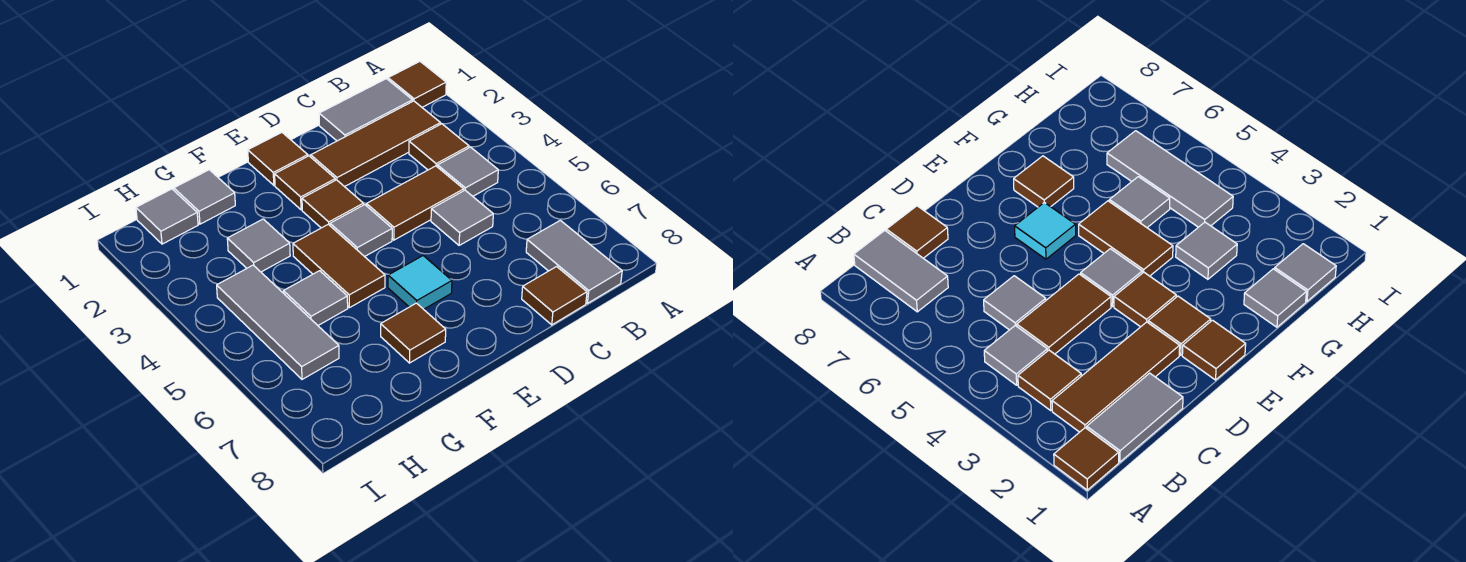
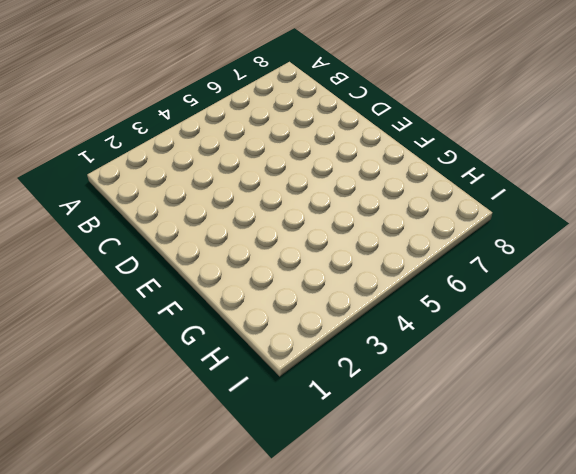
none -> brown tile A1 level 1
none -> grey tile B1:C1 level 1
none -> brown tile B2:D2 level 1

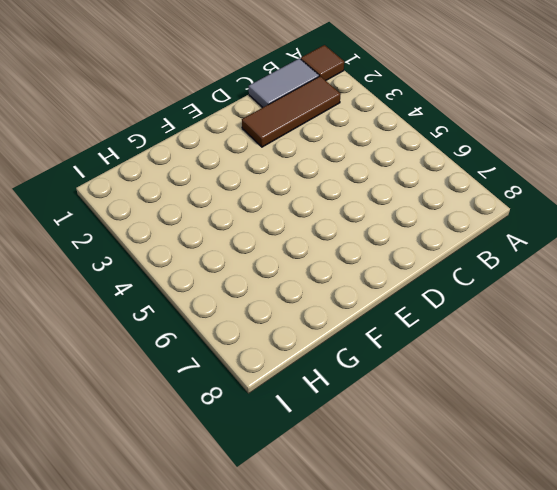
none -> brown tile B3 level 1
none -> grey tile B4 level 1
none -> grey tile B7:B8 level 1

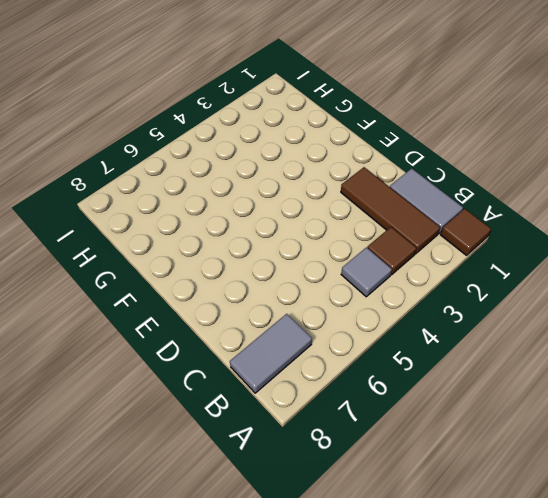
none -> brown tile C4:D4 level 1
none -> grey tile C5 level 1
none -> brown tile C8 level 1

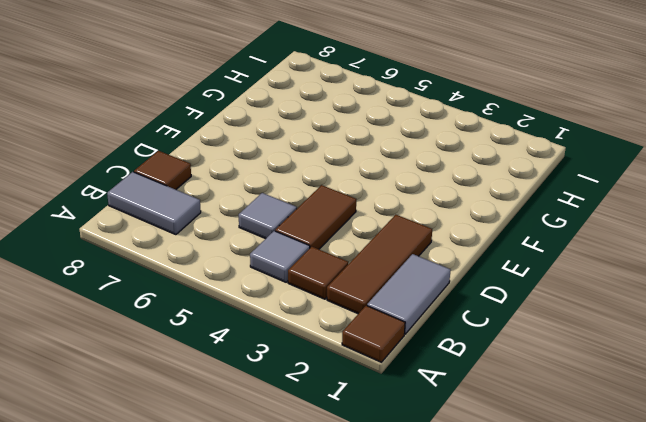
none -> brown tile E1 level 1
none -> brown tile E2 level 1
none -> brown tile E3 level 1

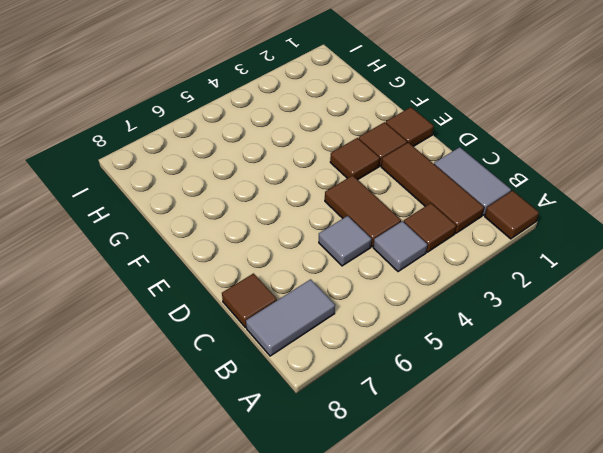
none -> grey tile E4 level 1
none -> cyan tile E6 level 1
none -> brown tile F4:F5 level 1

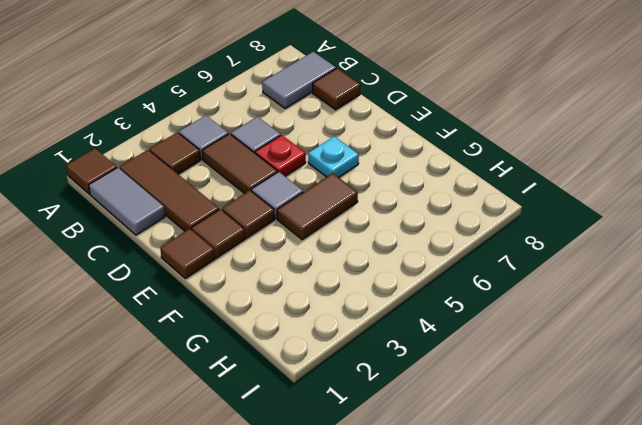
red plate D5 level 1 -> none
cyan plate E6 level 1 -> cyan tile E6 level 1
none -> brown tile F7 level 1
none -> grey tile G1 level 1
none -> grey tile G3 level 1

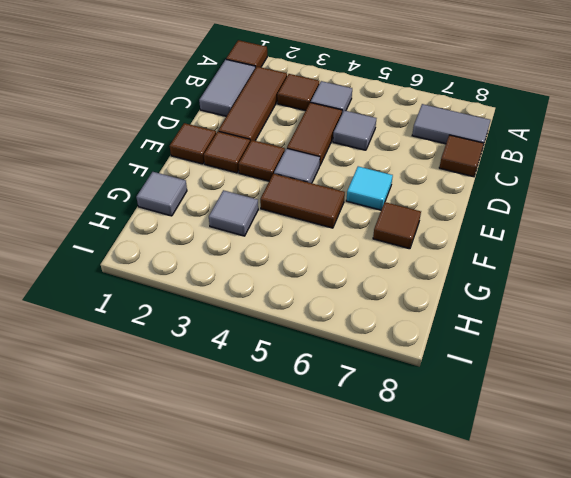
none -> grey tile G5 level 1
none -> grey tile H1 level 1
none -> grey tile H4:H6 level 1

